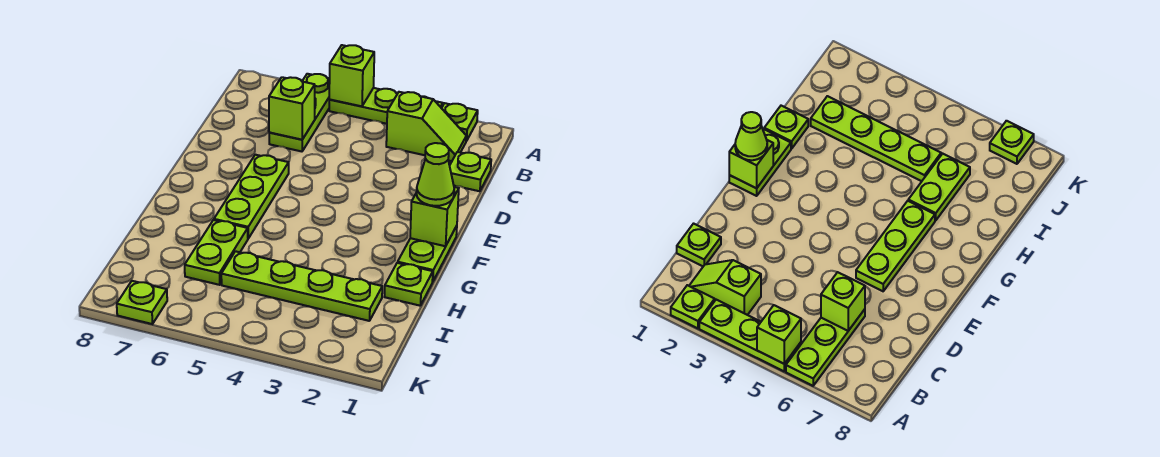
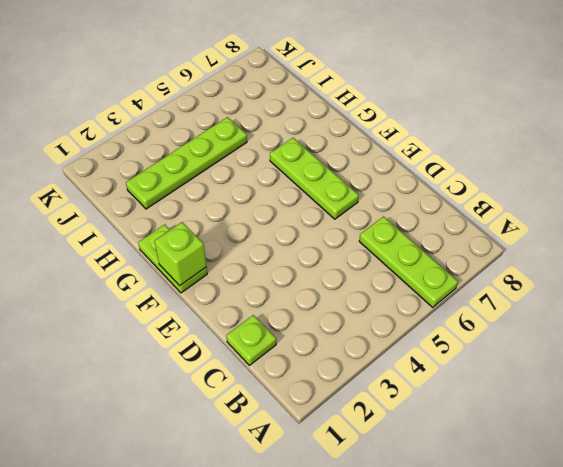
none -> lime plate A2 level 1
none -> lime plate A3:A5 level 1
none -> lime slope B2:B3 level 1 top 3

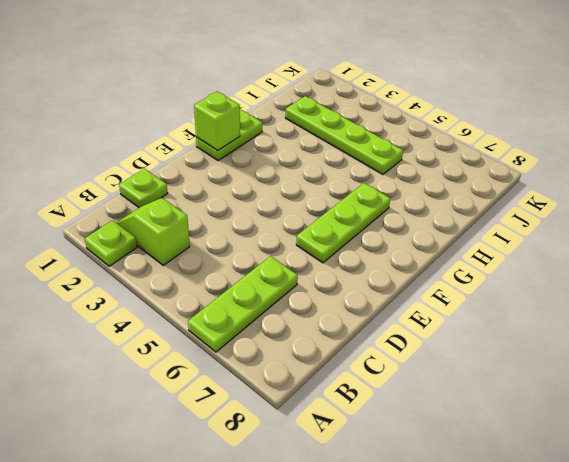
none -> lime plate A3:A5 level 1
none -> lime plate H1 level 1
none -> lime plate H6:I6 level 1

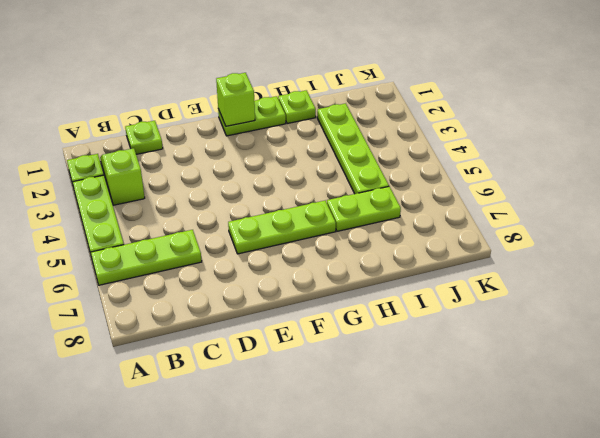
none -> lime plate K7 level 1
none -> lime brick A5 level 2
none -> lime brick C6 level 2

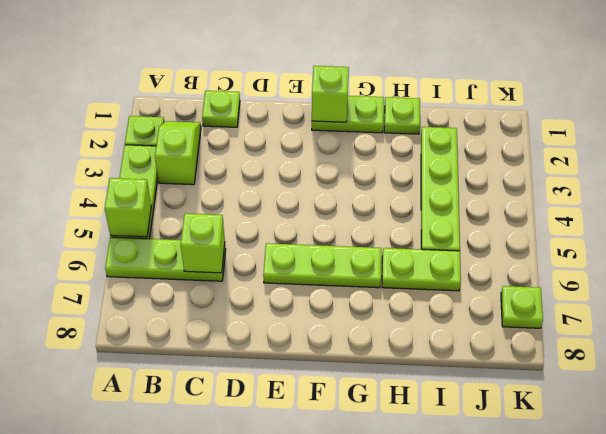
none -> lime cone F1 level 3

